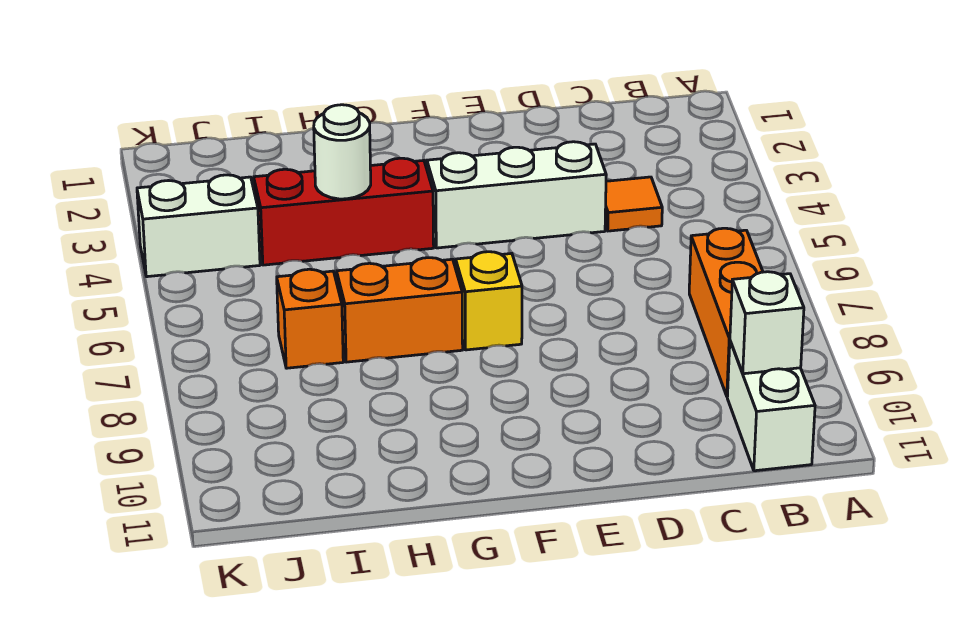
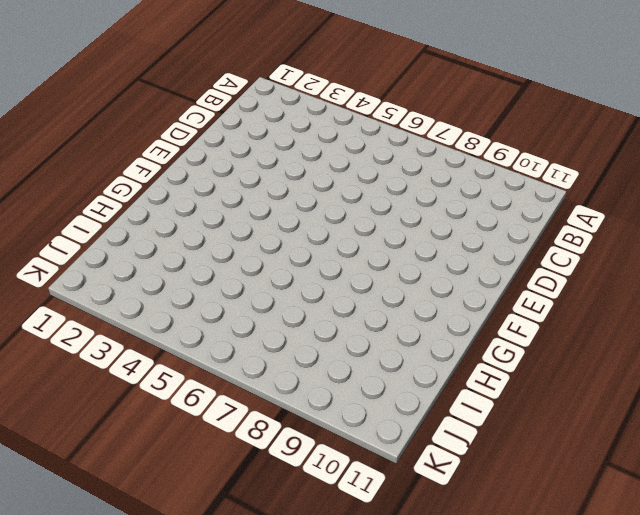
none -> orange brick B7:B9 level 1
none -> white brick B10:B11 level 1

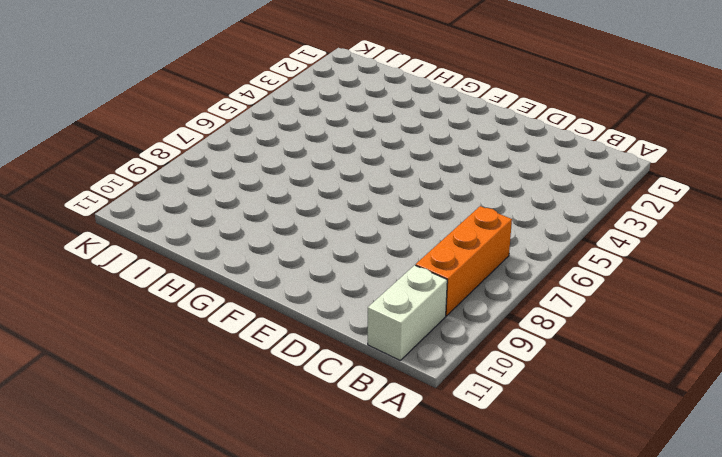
none -> orange tile C4 level 1
none -> white brick D4:F4 level 1

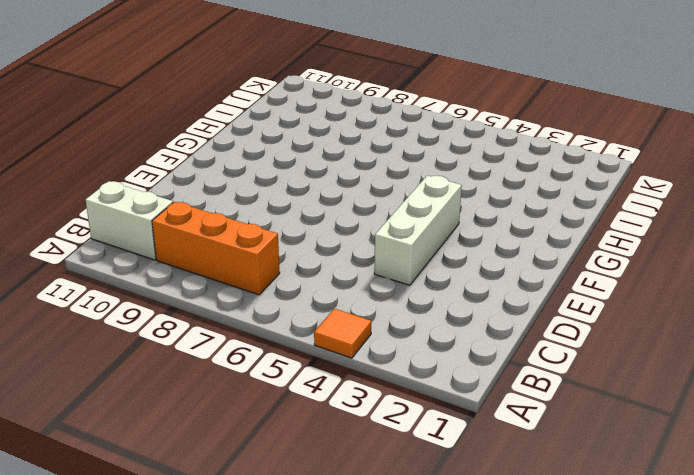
orange tile A4 level 1 -> orange tile C4 level 1
none -> yellow brick F7 level 1
none -> red brick G4:I4 level 1

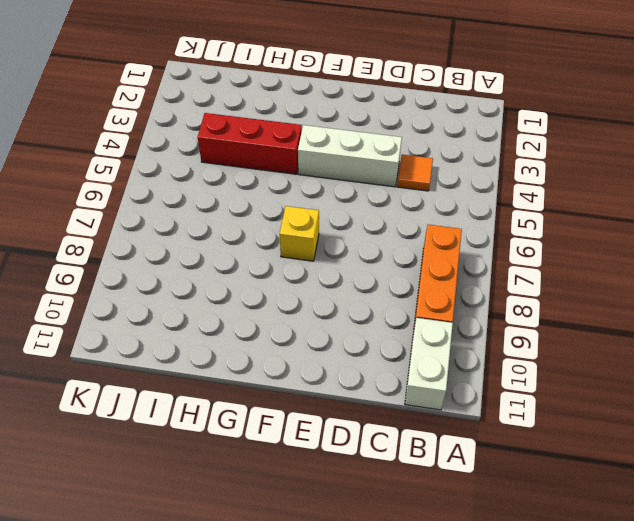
none -> orange brick G7:H7 level 1
none -> orange brick I7 level 1

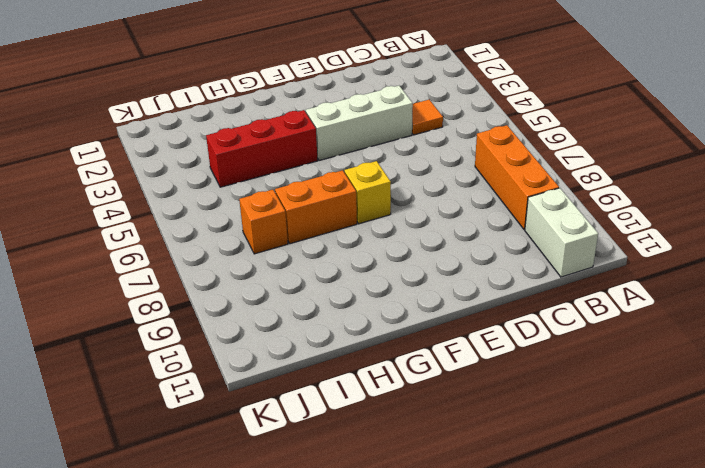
none -> white brick J4:K4 level 1
none -> white brick B10 level 2

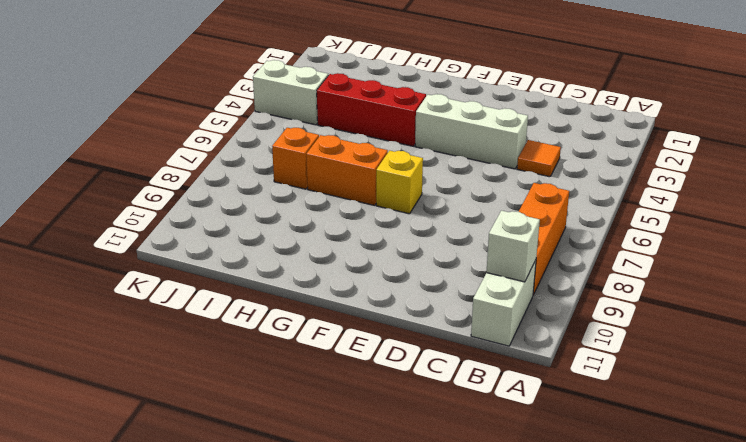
none -> white round brick H4 level 2

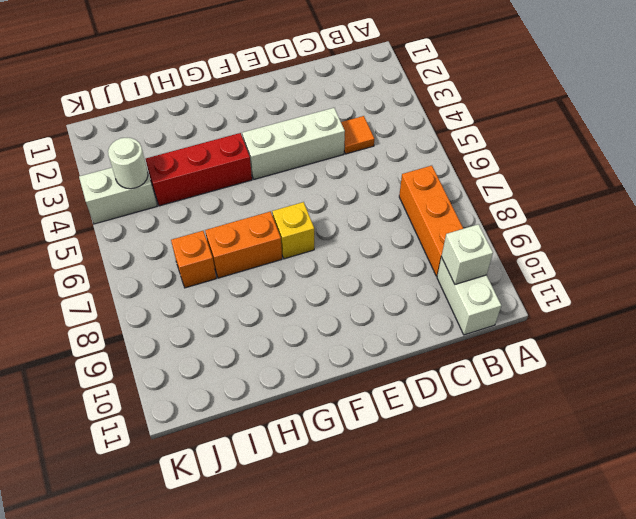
white round brick J4 level 2 -> white round brick H4 level 2

